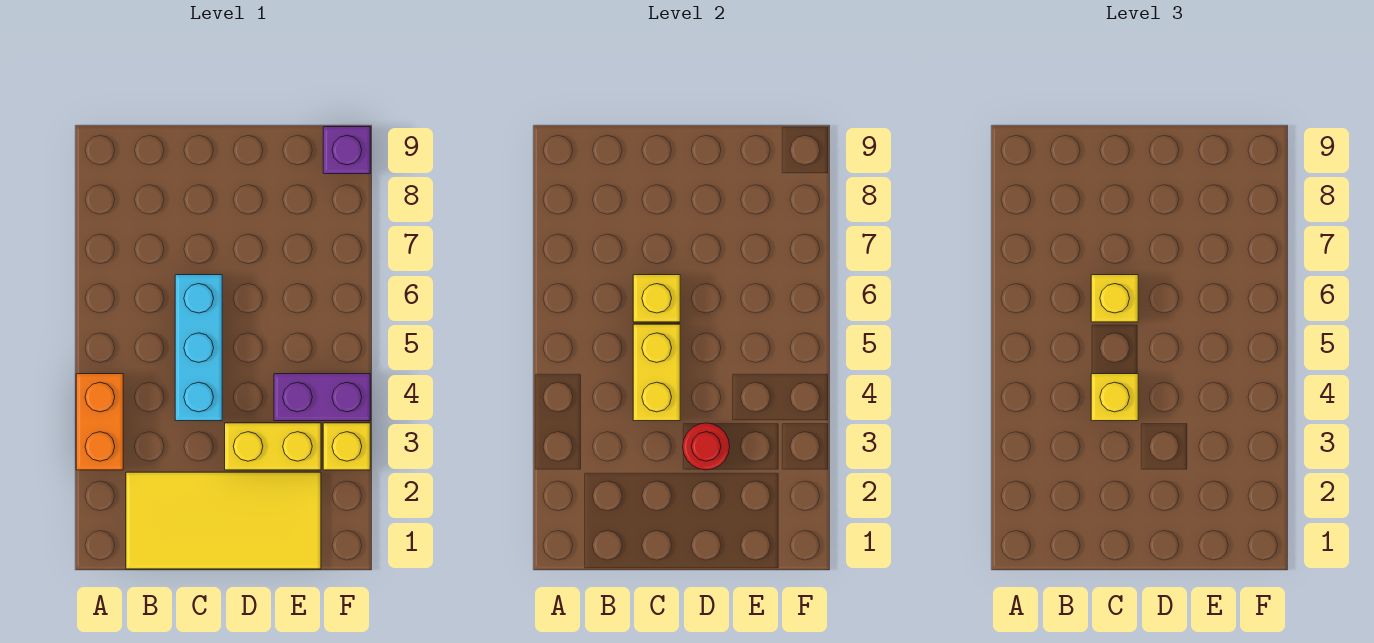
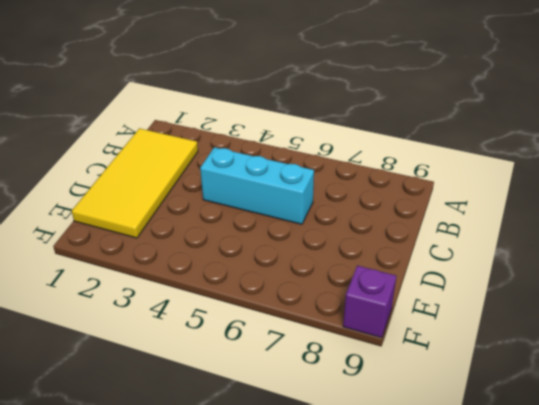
none -> orange brick A3:A4 level 1
none -> yellow brick D3:E3 level 1
none -> purple brick E4:F4 level 1

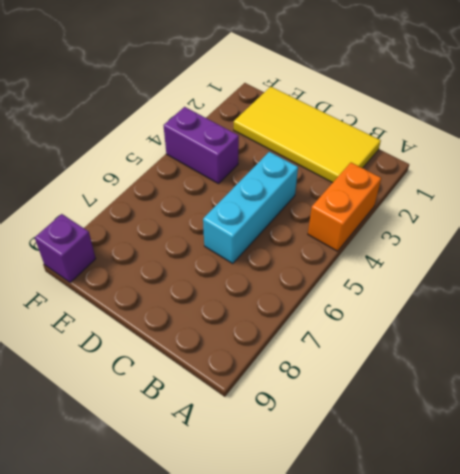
none -> yellow brick D3:E3 level 1
none -> yellow brick F3 level 1
none -> yellow brick C4:C5 level 2

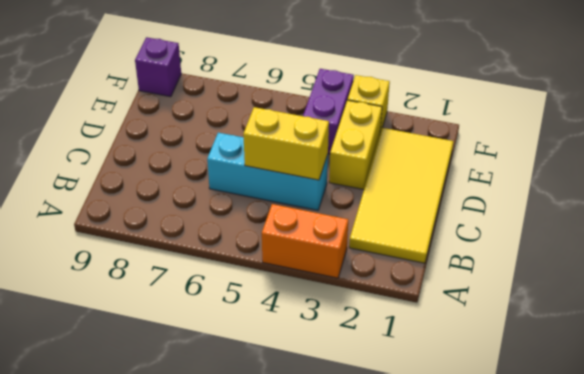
none -> yellow brick C6 level 2
none -> red round brick D3 level 2
none -> yellow brick C4 level 3

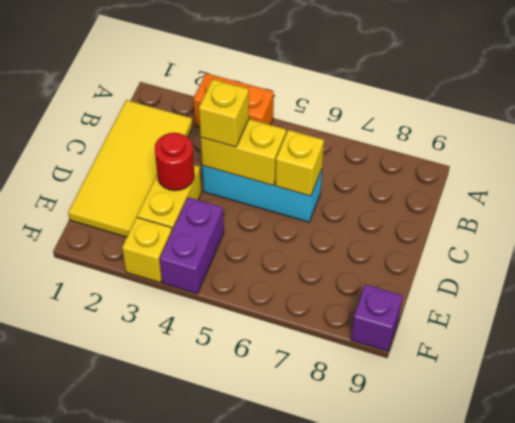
none -> yellow brick C6 level 3

